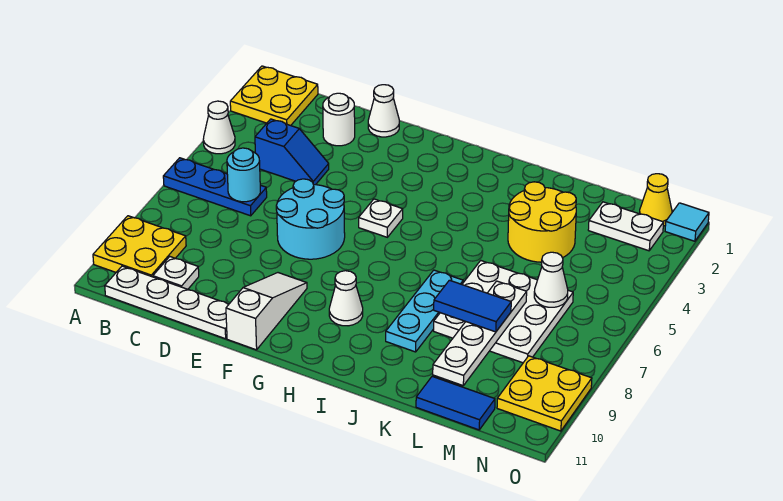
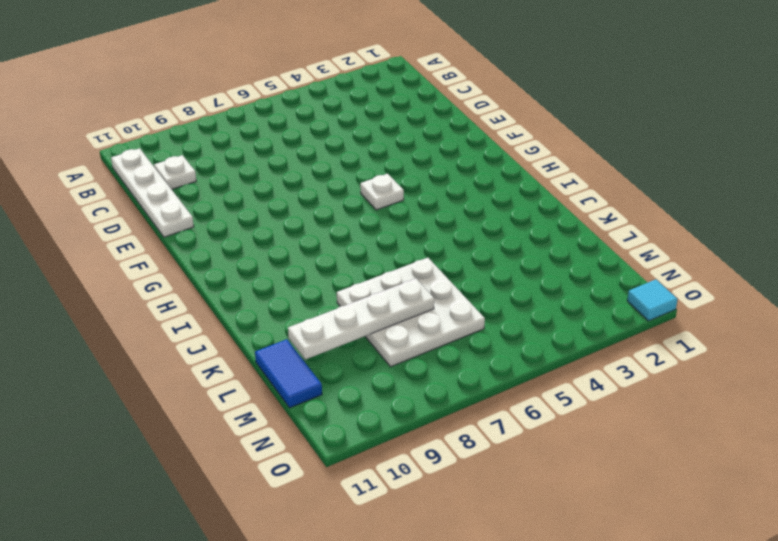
none -> yellow plate A1:B2 level 1
none -> white cone A4 level 1
none -> blue plate A6:C6 level 1

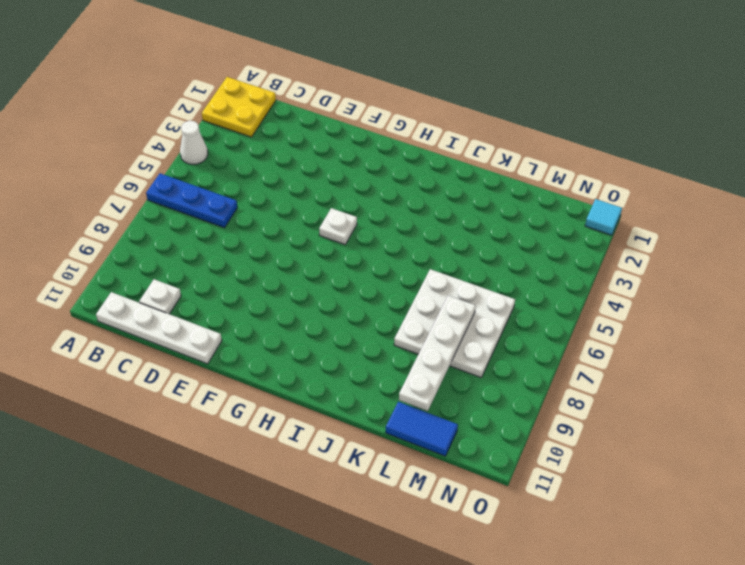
none -> yellow plate A9:B10 level 1
none -> blue slope C4:D4 level 1 top C
none -> white round brick D2 level 1

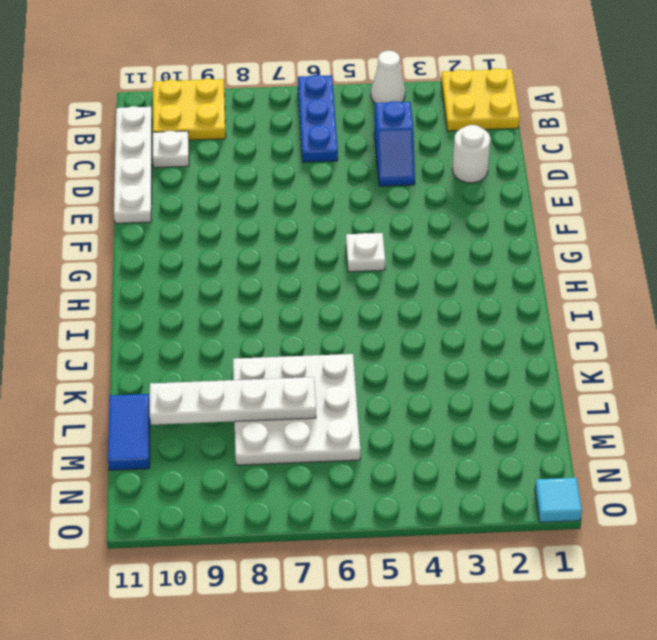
none -> white cone E1 level 1
none -> cyan round brick E6:F7 level 1
none -> white slope F9:F11 level 1 top 11

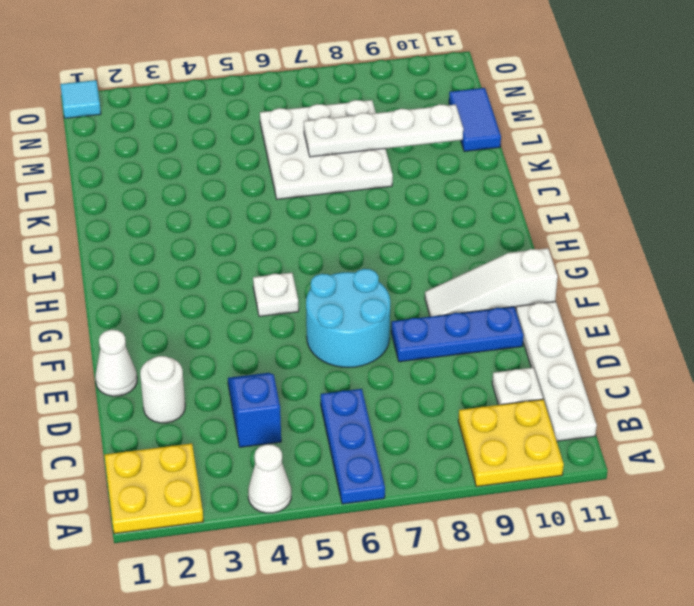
blue plate E8:E10 level 1 -> none
none -> white cone H9 level 1
none -> cyan plate J7:J9 level 1
none -> yellow round brick K3:L4 level 1

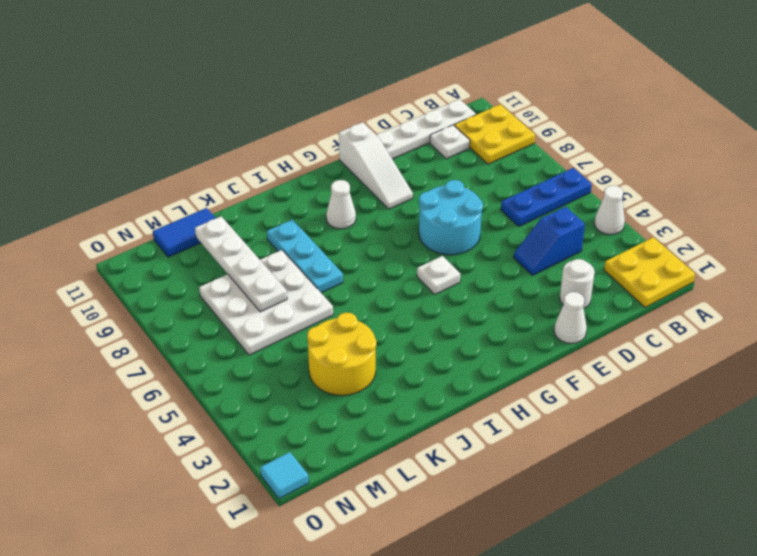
none -> white plate M2:N2 level 1
none -> yellow cone N1 level 1
none -> yellow plate N9:O10 level 1

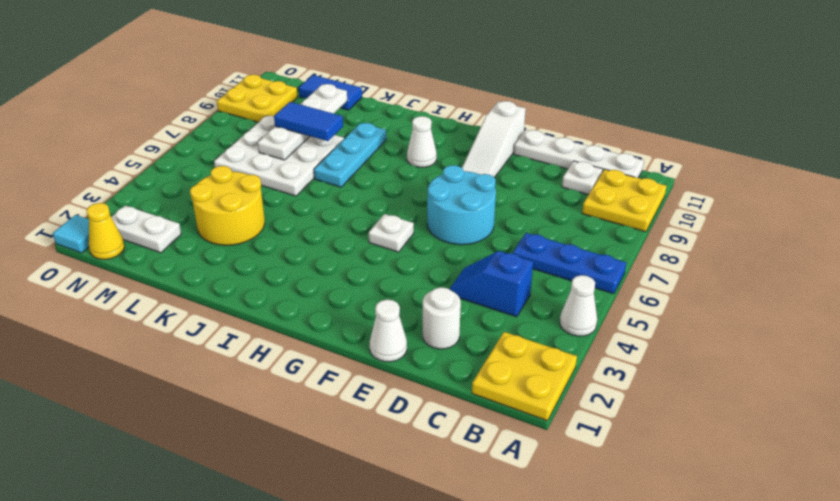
none -> cyan round brick C6 level 2
none -> white cone M6 level 2

